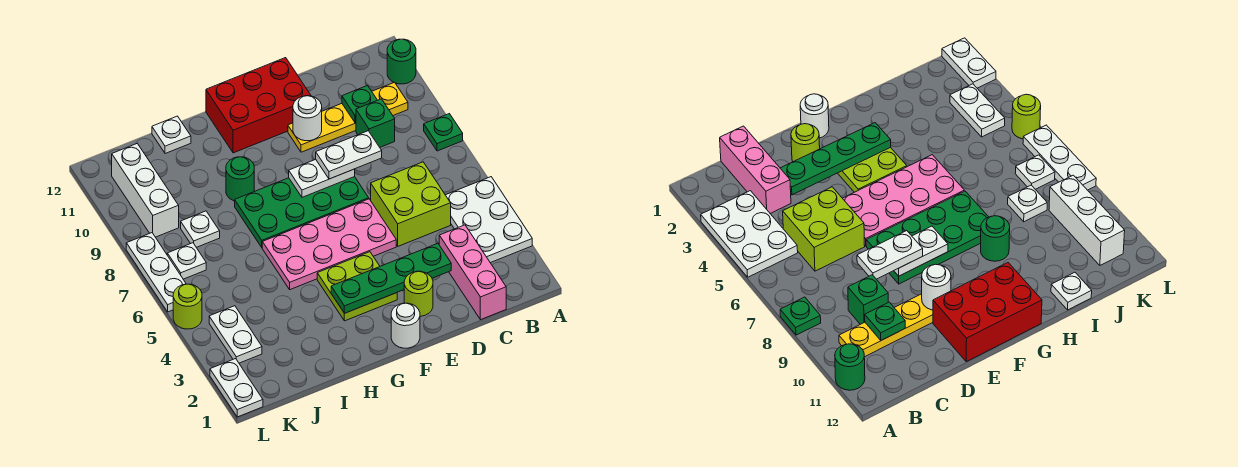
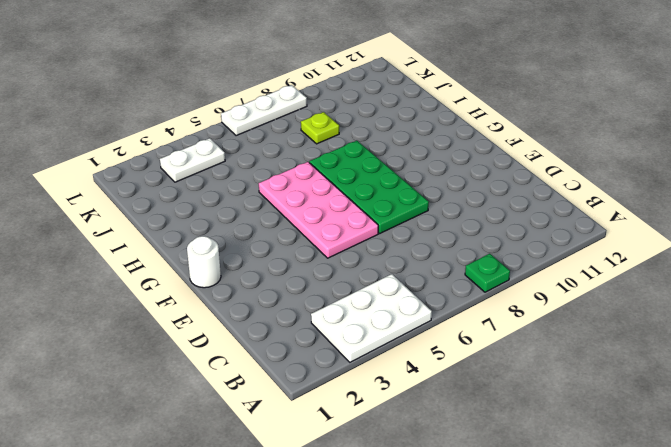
lime plate J8 level 1 -> white plate J8 level 1
none -> green round brick A11 level 1
none -> yellow plate B10:E10 level 1
none -> pink brick C1:C3 level 1

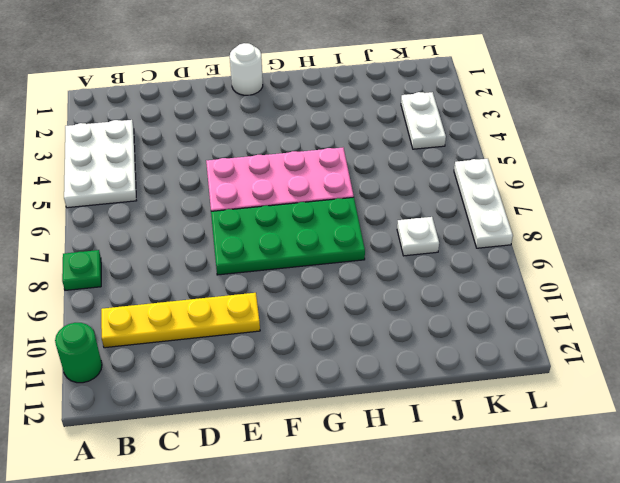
none -> pink brick C1:C3 level 1
none -> lime brick C5:D6 level 1
none -> green brick C9 level 1

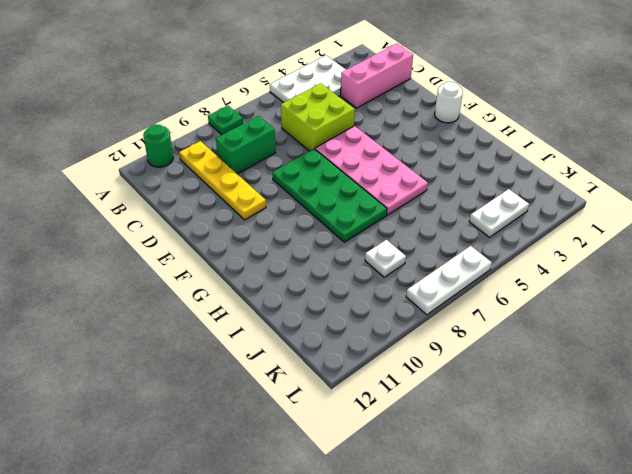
green brick C8:C9 level 1 -> green brick C9 level 1
none -> lime round brick E2 level 1
none -> red brick E11:G12 level 1
none -> lime plate F3:G4 level 1

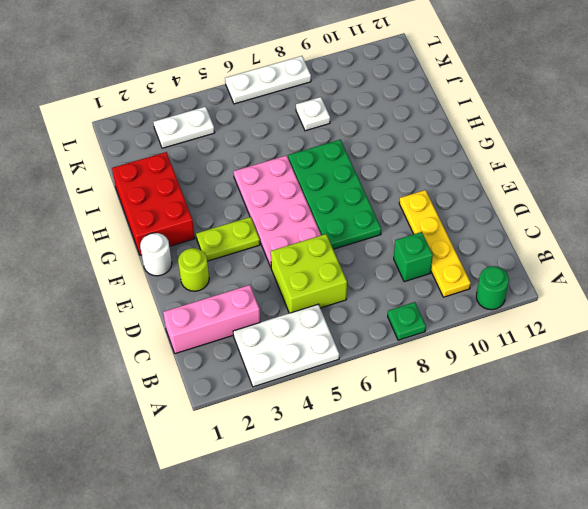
lime plate F3:F4 level 1 -> lime plate F3:G4 level 1
red brick G1:I2 level 1 -> red brick E11:G12 level 1
none -> green round brick H9 level 1
none -> white plate I12 level 1
none -> white plate K7 level 1

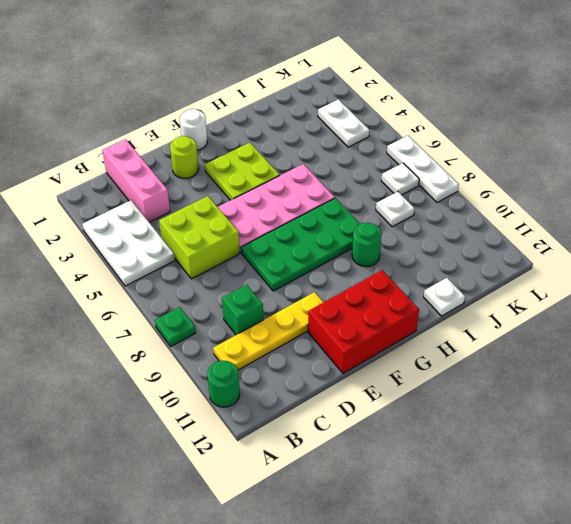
none -> white brick K9:K11 level 1
none -> white plate L1:L2 level 1
none -> lime round brick L5 level 1

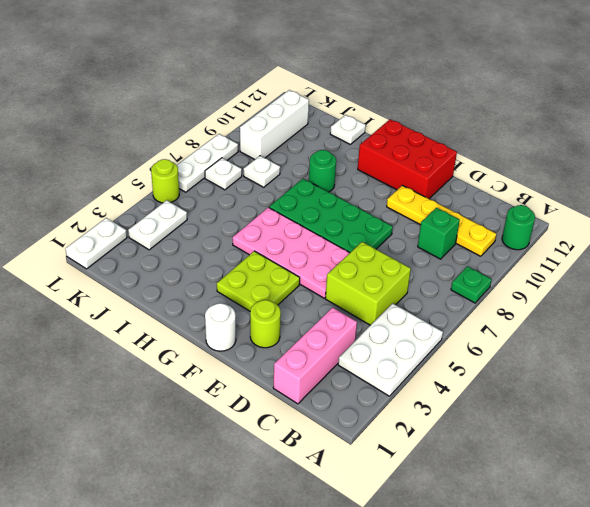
none -> green plate C10 level 2
none -> green plate D3:G3 level 2
none -> white plate E8:F8 level 2

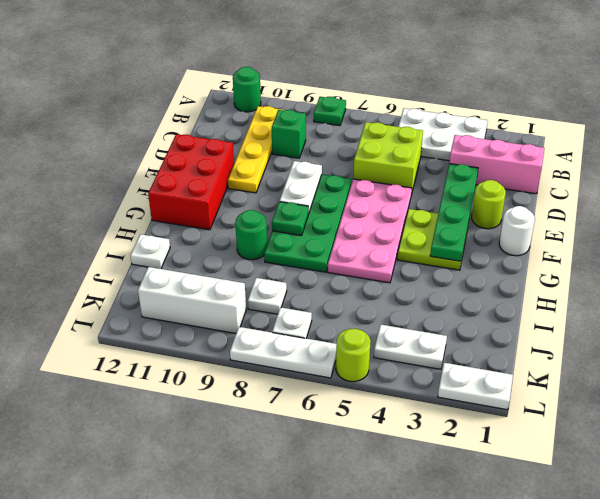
green plate G8 level 2 -> green plate C10 level 2
none -> white round brick E10 level 2
none -> white plate D8:E8 level 3

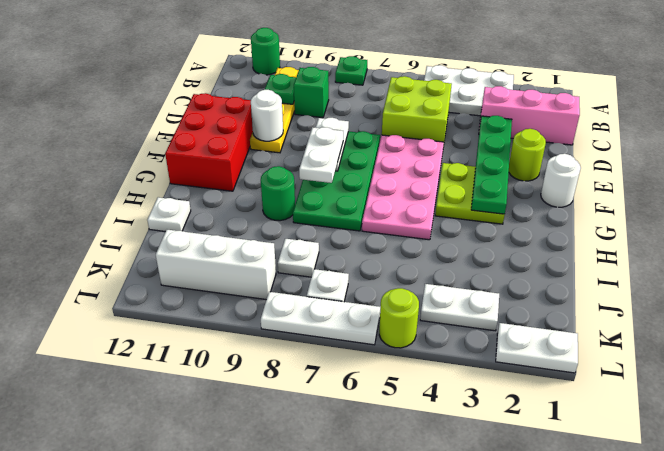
white plate F8:G8 level 3 -> white plate D8:E8 level 3

